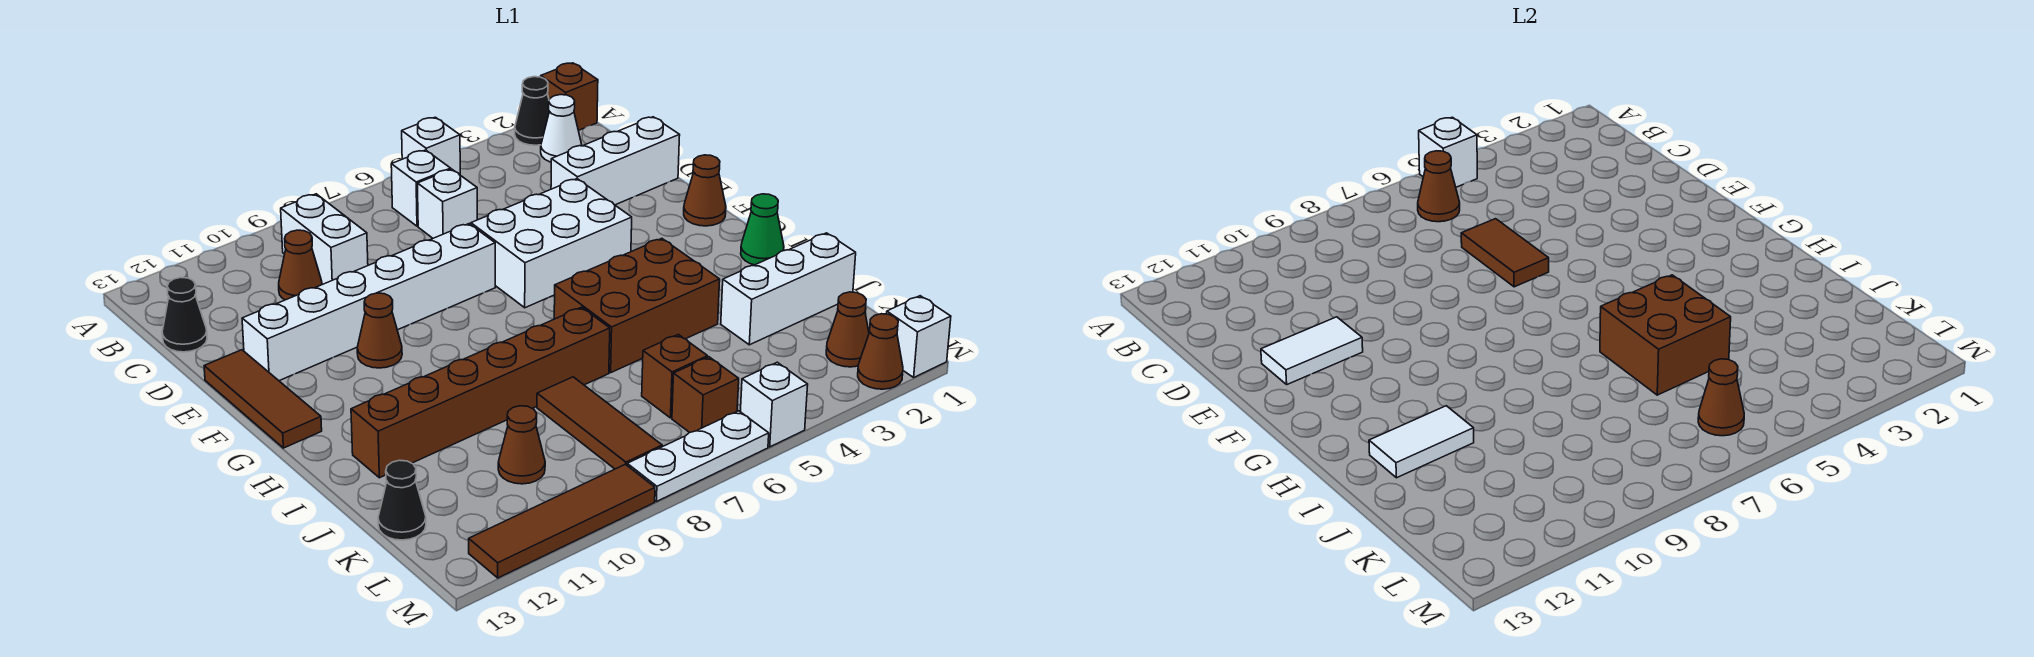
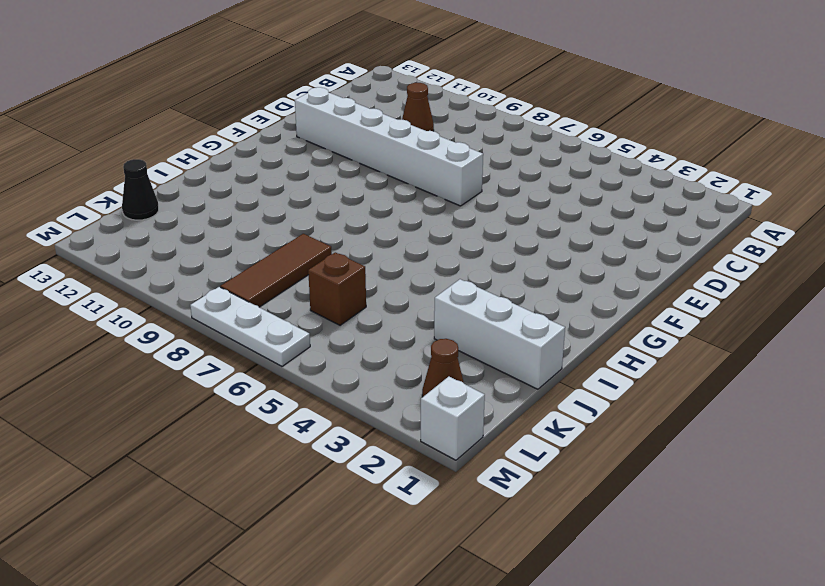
none -> brown brick A1 level 1
none -> black cone A2 level 1
none -> white brick A5 level 1
none -> white cone B2 level 1

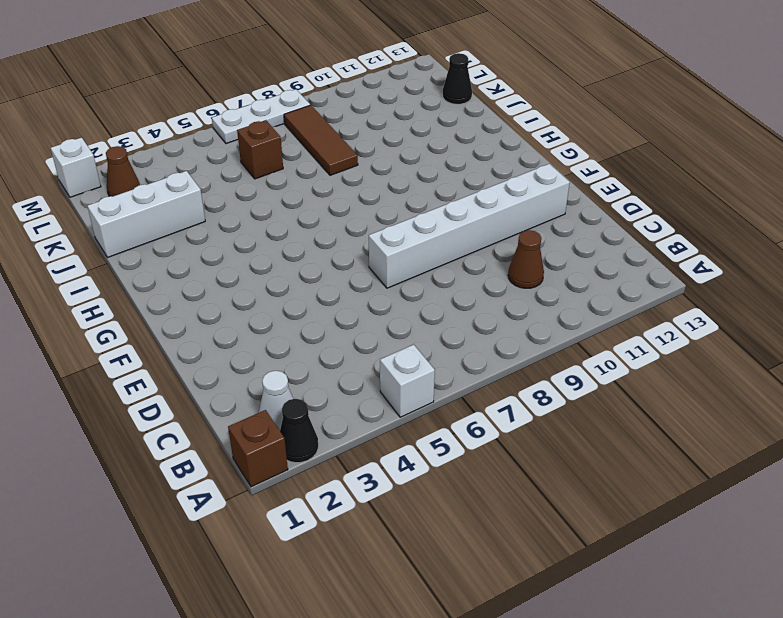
none -> white brick B6 level 1
none -> white brick B9:C9 level 1
none -> white brick C6 level 1
none -> black cone C13 level 1

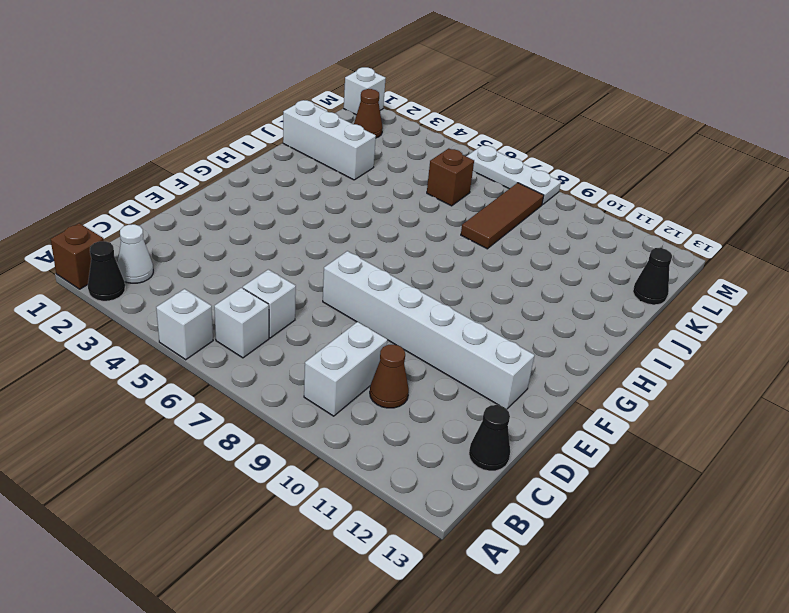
none -> white brick D1:D3 level 1
none -> white brick E4:F6 level 1
none -> brown tile E13:G13 level 1
none -> brown cone F1 level 1

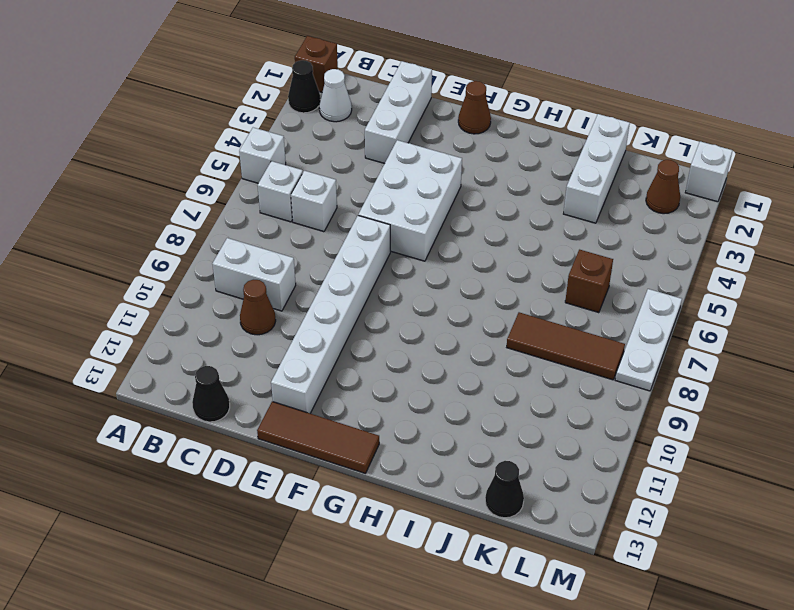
none -> brown cone F10 level 1
none -> green cone H1 level 1
none -> brown brick H4:I6 level 1
none -> brown brick I7:I12 level 1

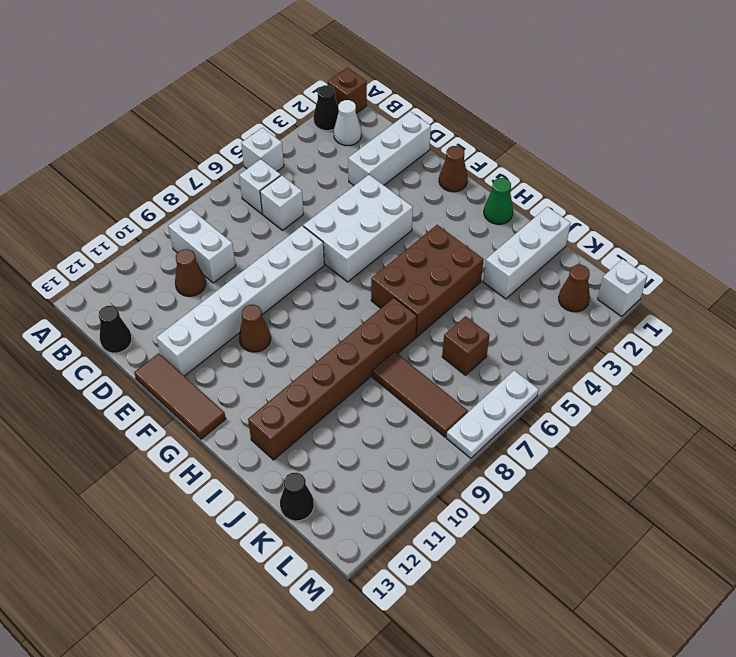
none -> brown cone K10 level 1
none -> brown brick L6 level 1
none -> brown cone M2 level 1
none -> white brick M5 level 1

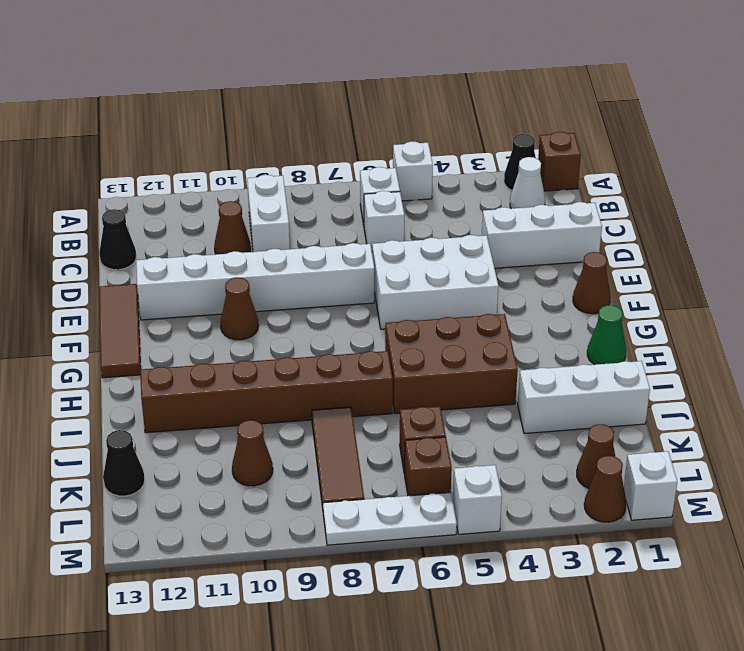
none -> brown tile M9:M12 level 1
none -> white brick A5 level 2
none -> brown cone B6 level 2
none -> brown tile D6:E6 level 2

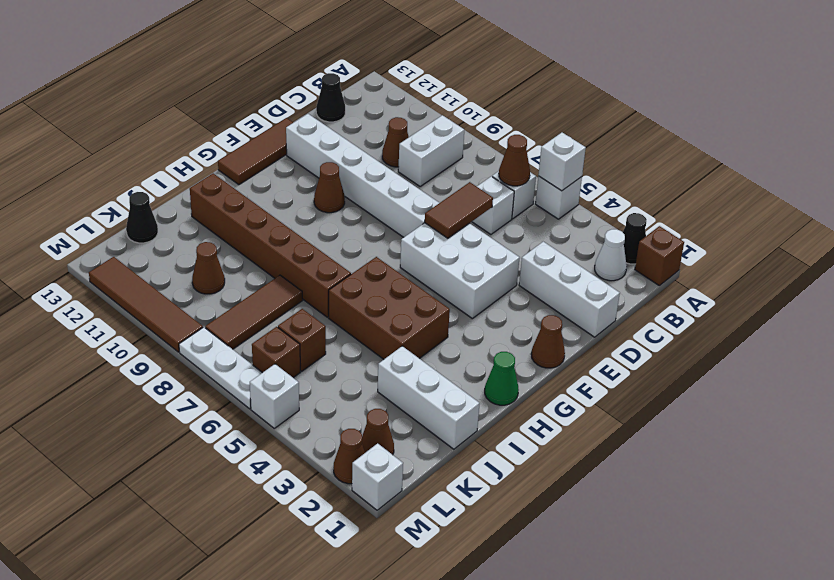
none -> white tile E11:E12 level 2
none -> brown brick I5:J6 level 2
none -> white tile I11:I12 level 2
none -> brown cone L6 level 2

